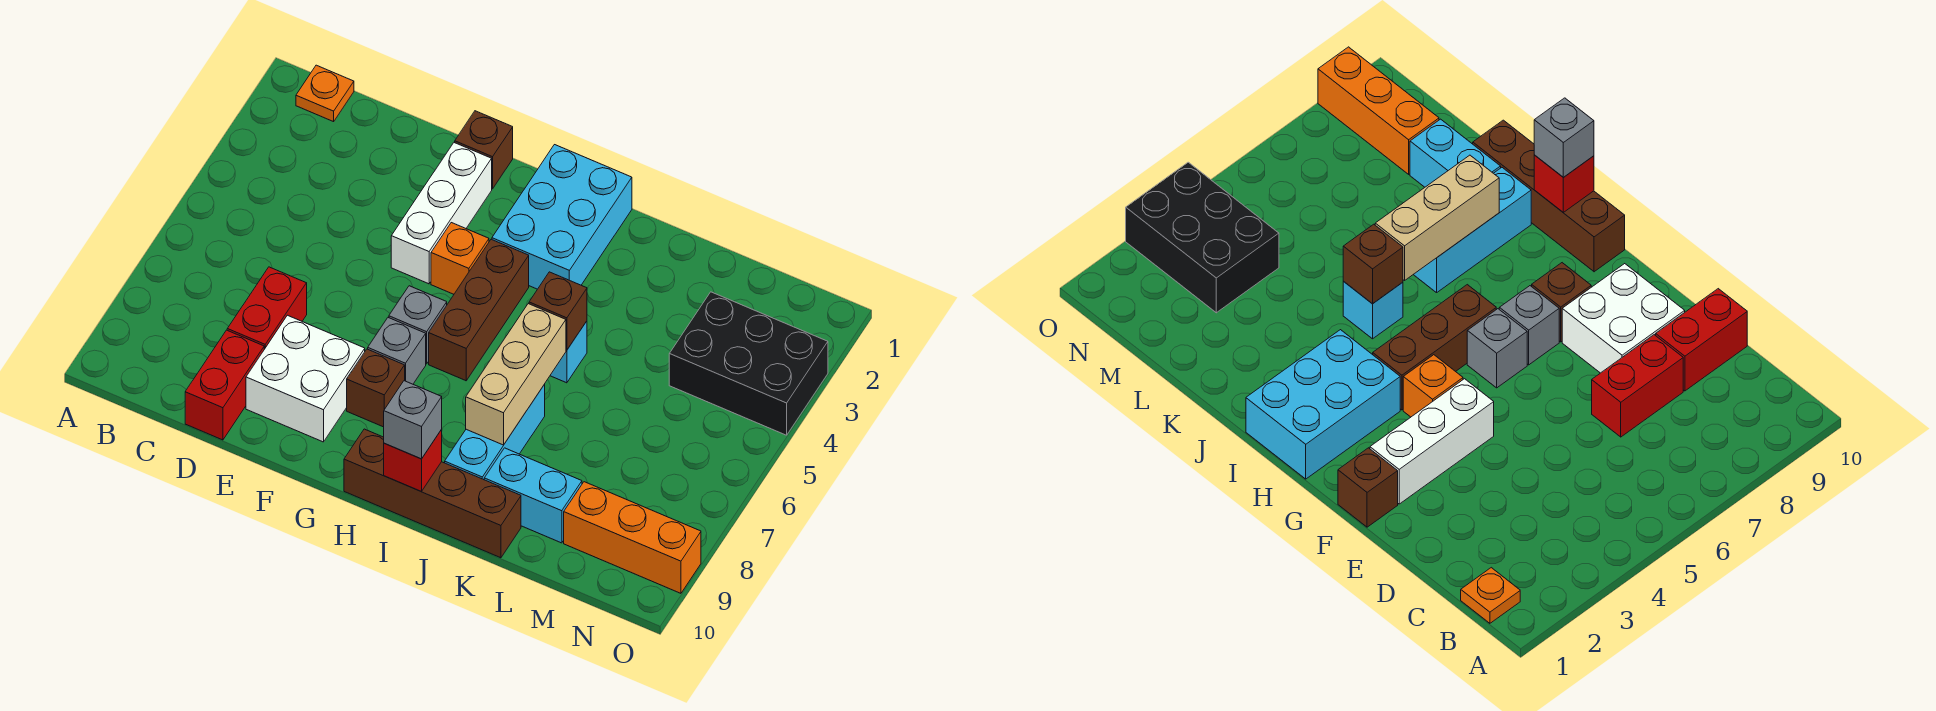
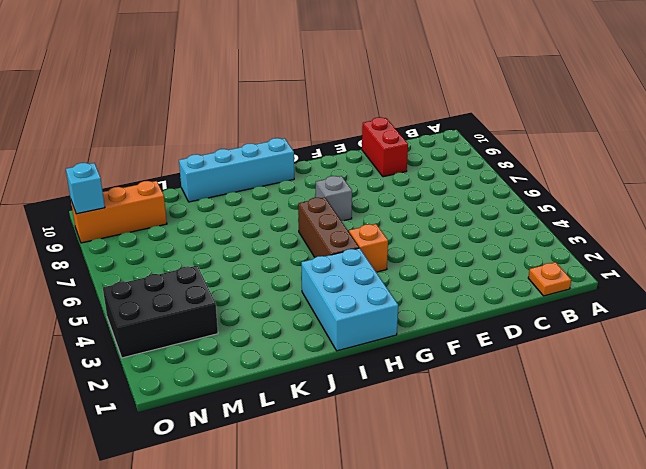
cyan brick H10:K10 level 1 -> brown brick H10:K10 level 1
cyan brick O9 level 2 -> cyan brick J5 level 1
none -> red brick D7:D8 level 1
none -> white brick E8:F9 level 1
none -> brown brick F1 level 1

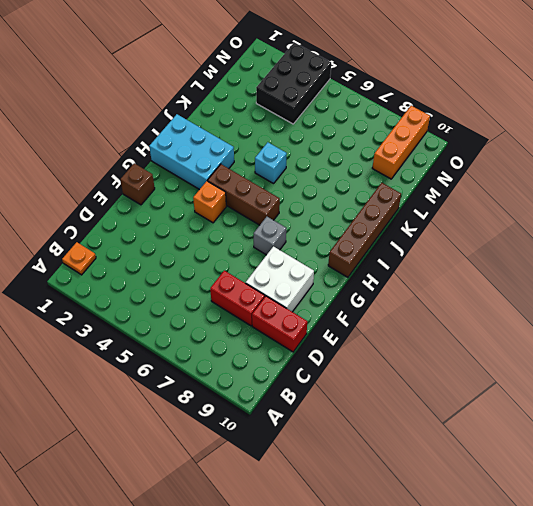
none -> white brick F2:F4 level 1
none -> grey brick G6 level 1
none -> brown brick G8 level 1

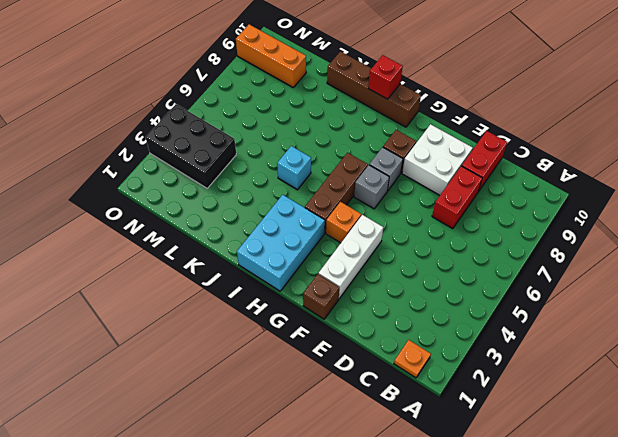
none -> cyan brick J7:J9 level 1
none -> cyan brick K9:L9 level 1
none -> brown brick J5 level 2

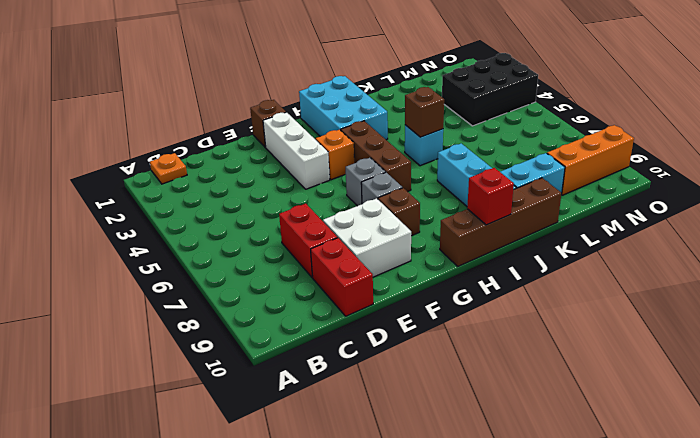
none -> tan brick J6:J8 level 2
none -> grey brick I10 level 3

